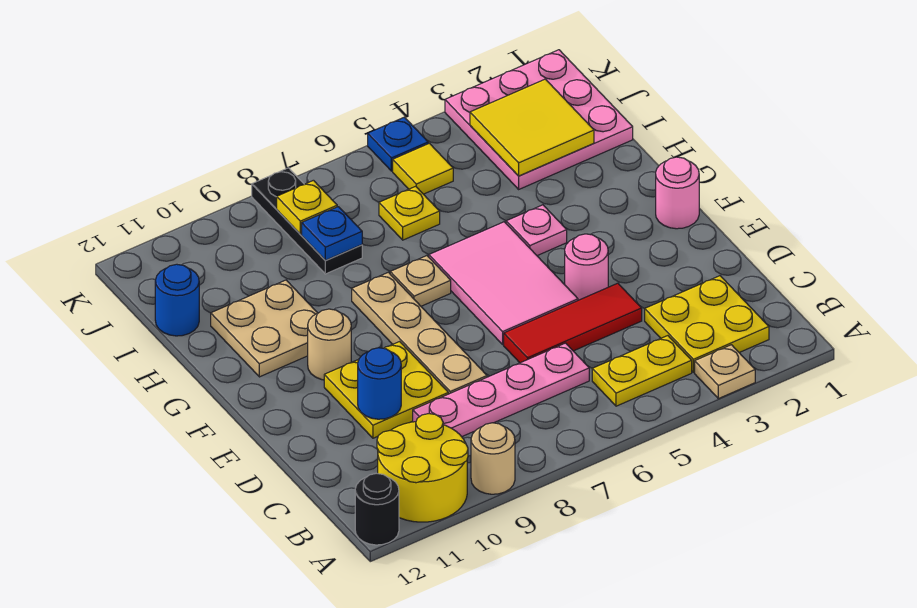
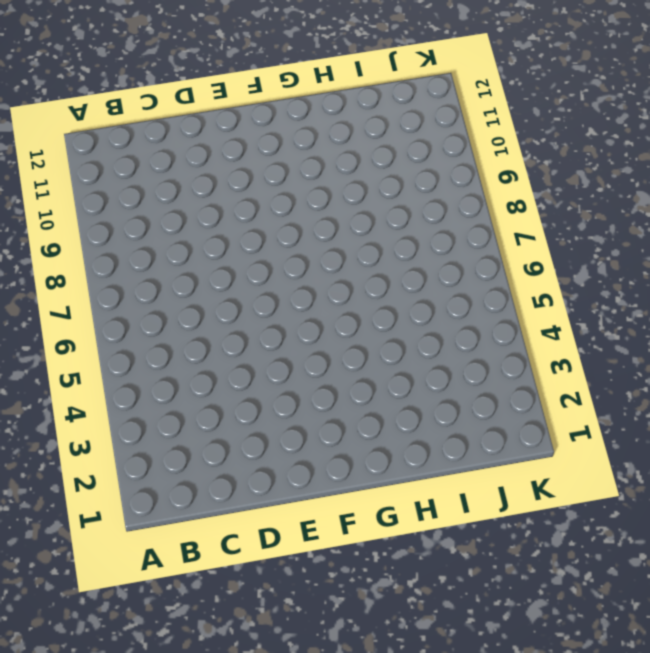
none -> tan plate A3 level 1
none -> tan round brick A9 level 1
none -> yellow round brick A10:B11 level 1

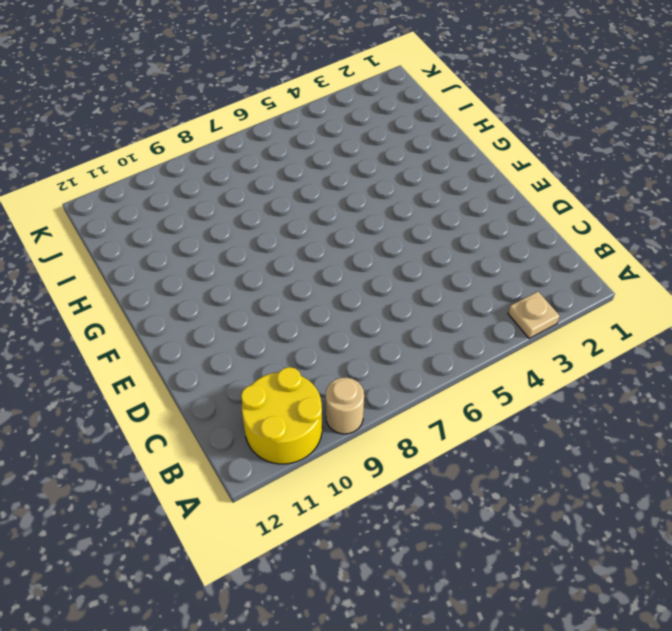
none -> black round brick A12 level 1
none -> yellow plate B2:C3 level 1
none -> yellow plate B4:B5 level 1

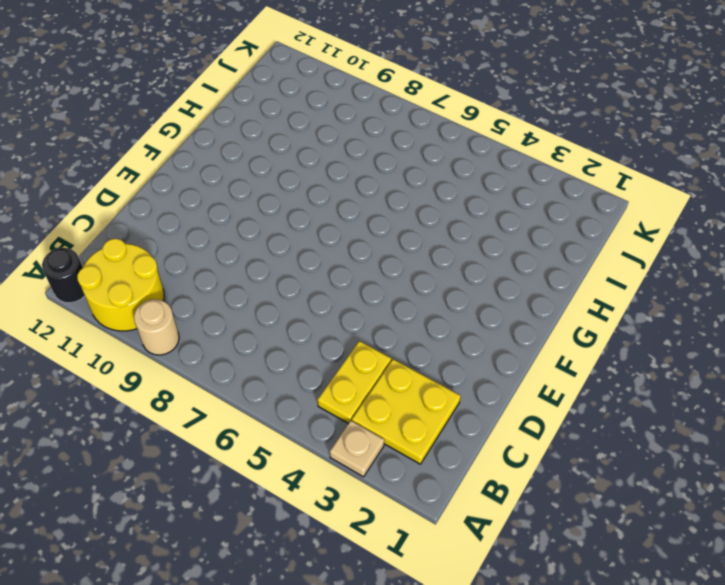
yellow plate B4:C4 level 1 -> yellow plate B4:B5 level 1
none -> pink plate C6:C9 level 1
none -> red tile D4:D6 level 1
none -> tan plate D8:G8 level 1

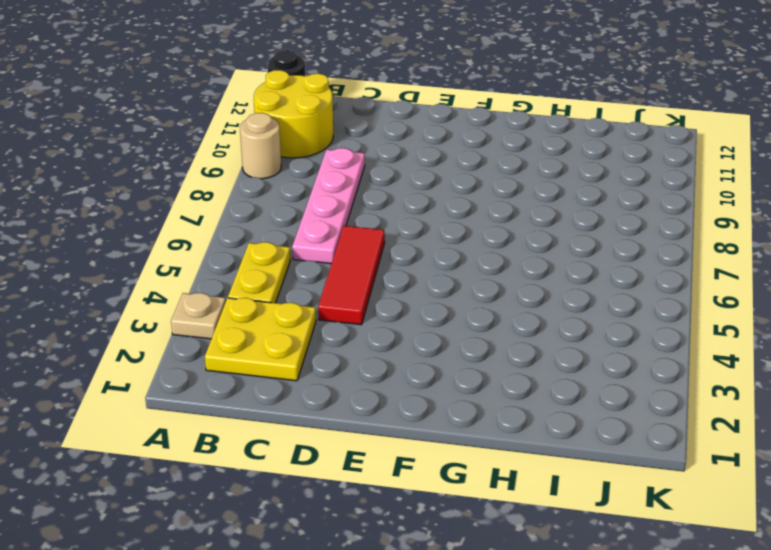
none -> tan plate D8:G8 level 1
none -> yellow plate D9:E10 level 1
none -> pink round brick E4 level 1

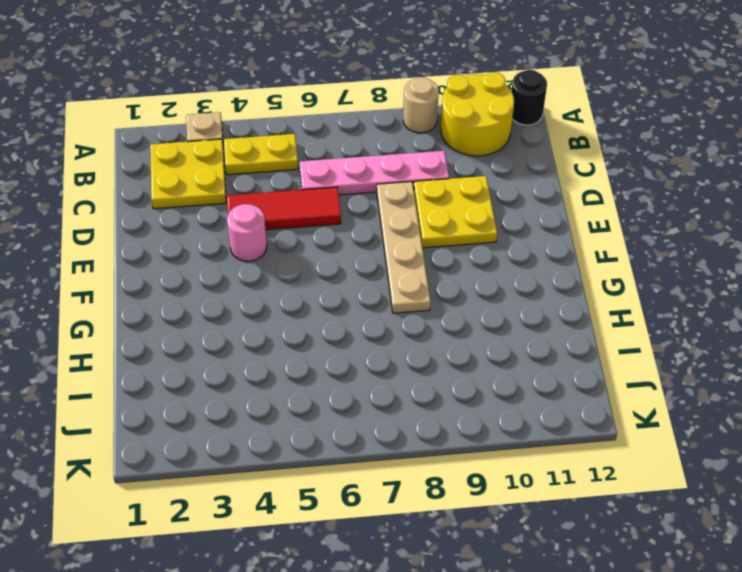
none -> pink tile E5:G6 level 1
none -> pink round brick F1 level 1
none -> tan round brick F10 level 1

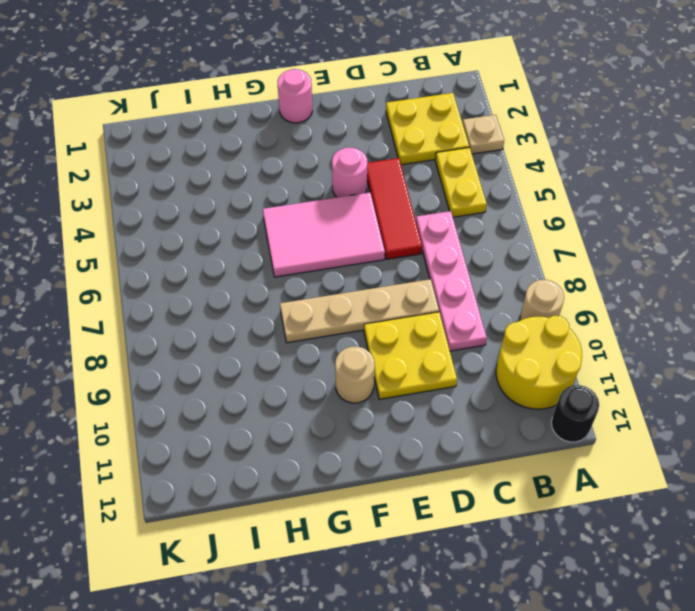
none -> pink plate G4 level 1
none -> tan plate G7 level 1
none -> tan plate G10:H11 level 1

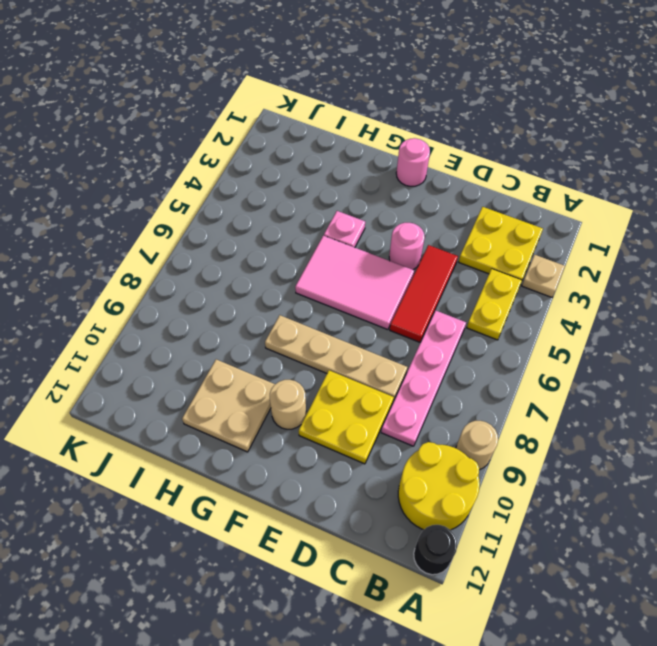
none -> tan plate G7 level 1
none -> pink plate I1:K3 level 1
none -> yellow plate I6 level 1

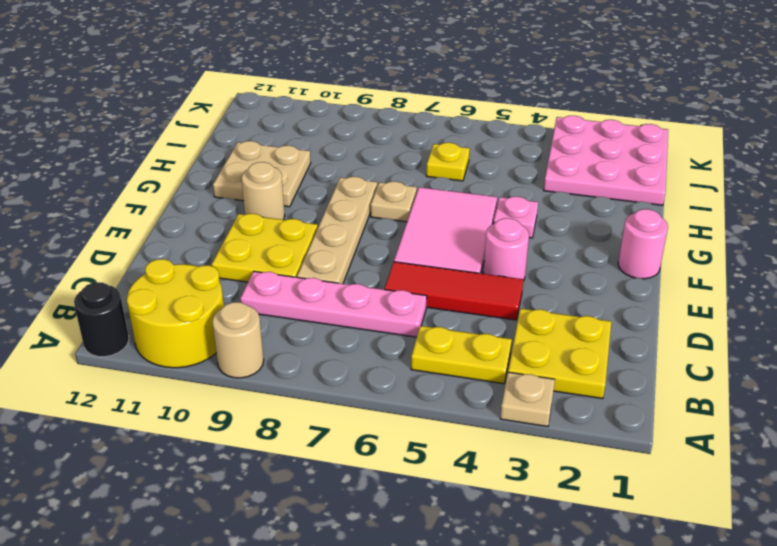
none -> black plate I8:K8 level 1
none -> blue round brick I12 level 1
none -> yellow tile J5 level 1

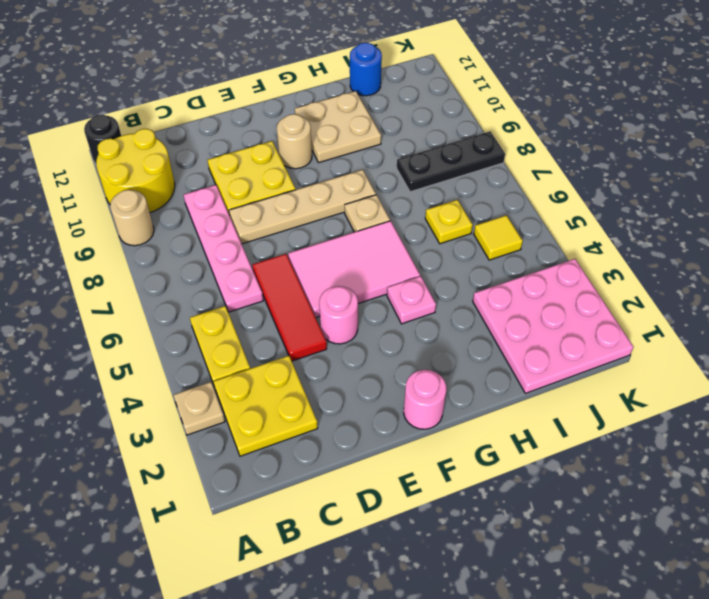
none -> blue plate K5 level 1
none -> blue round brick D10 level 2
none -> yellow tile I2:J3 level 2

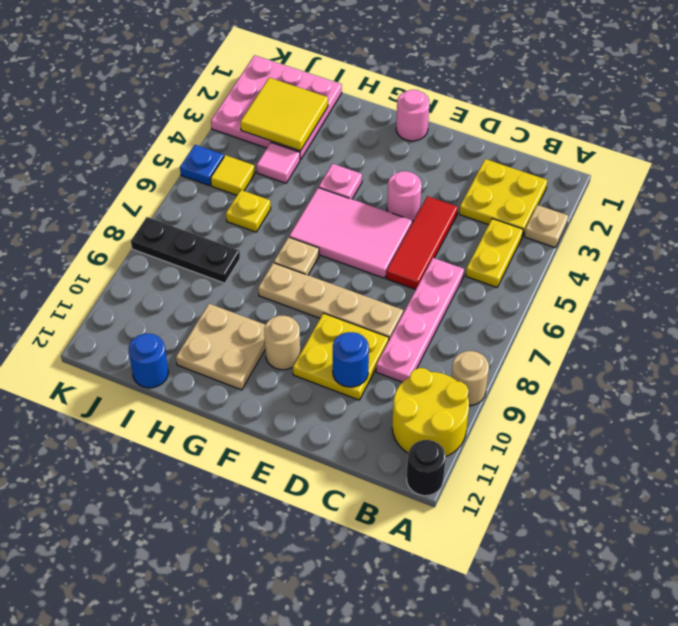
pink tile I4 level 1 -> none
none -> blue plate I8 level 2
none -> yellow plate J8 level 2

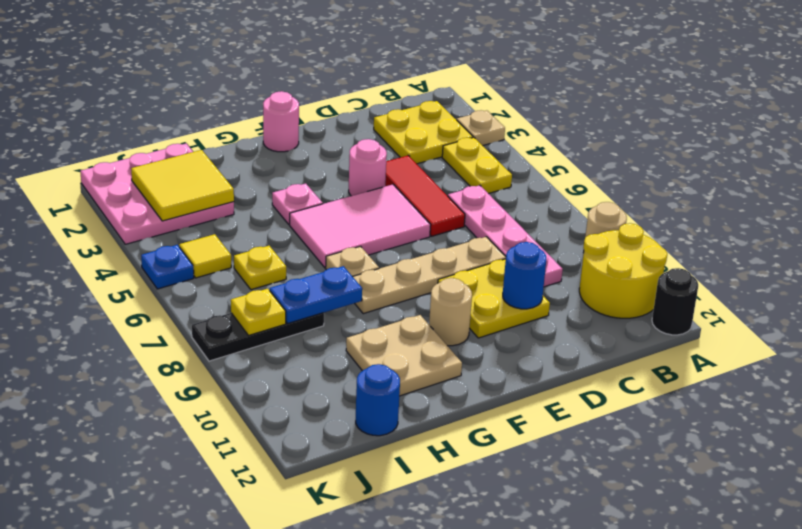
blue plate H8:I8 level 2 -> blue plate I8 level 2

